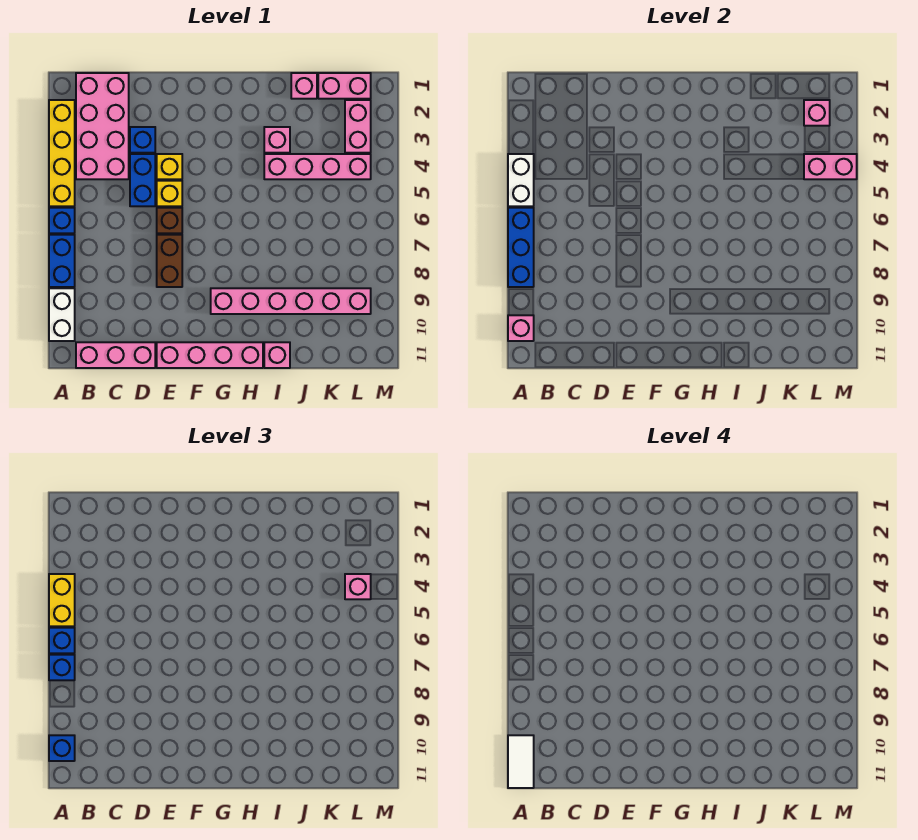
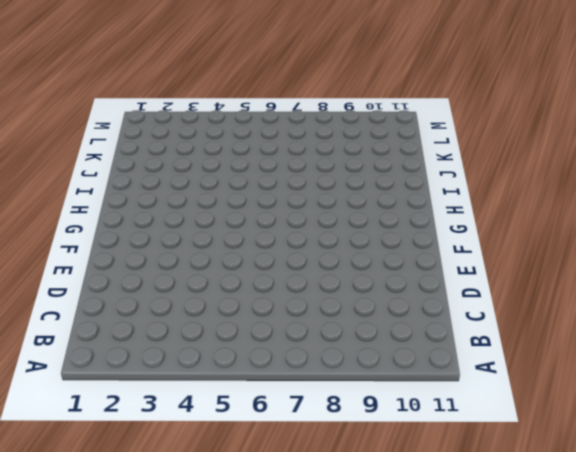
none -> yellow brick A2:A5 level 1
none -> blue brick A6 level 1
none -> blue brick A7:A8 level 1
none -> white brick A9:A10 level 1

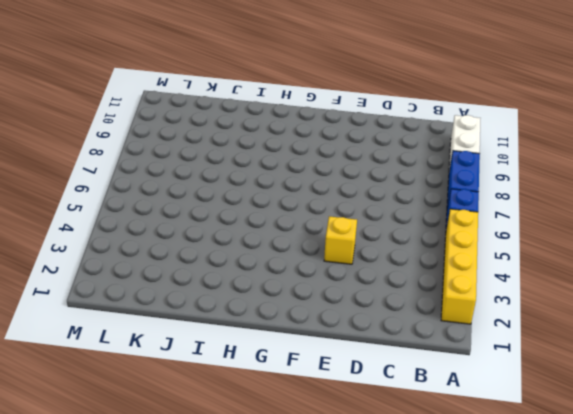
none -> pink brick B1:C4 level 1
none -> pink brick B11:D11 level 1
none -> blue brick D3 level 1
none -> blue brick D4:D5 level 1

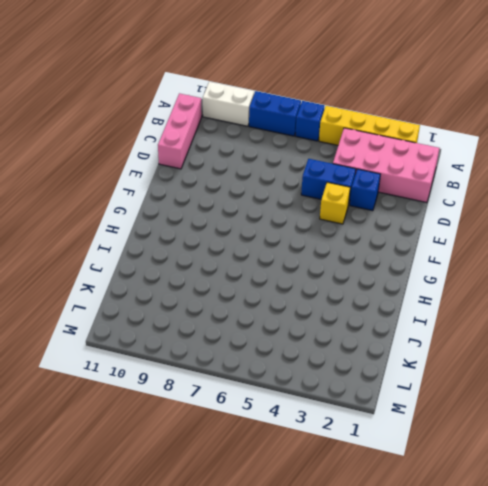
none -> yellow brick E5 level 1
none -> brown brick E6 level 1
none -> brown brick E7:E8 level 1
none -> pink brick E11:H11 level 1

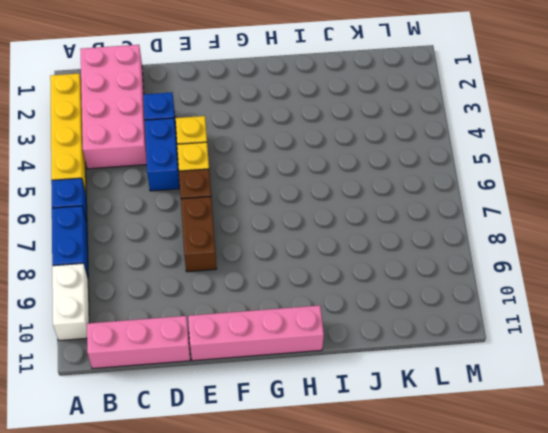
none -> pink brick G9:L9 level 1
none -> pink brick I3 level 1
none -> pink brick I4:L4 level 1
none -> pink brick I11 level 1

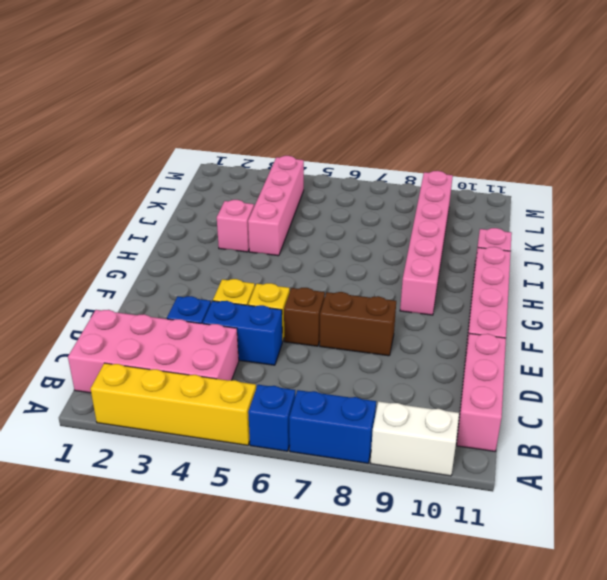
none -> pink brick J1 level 1
none -> pink brick K1:L1 level 1
none -> pink brick L2:L3 level 1
none -> white brick A4:A5 level 2

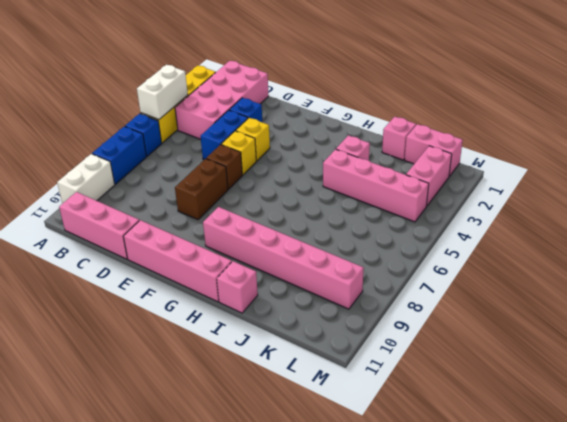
none -> blue brick A6:A8 level 2
none -> pink brick A10 level 2
none -> pink brick L2 level 2
none -> pink brick L4:M4 level 2

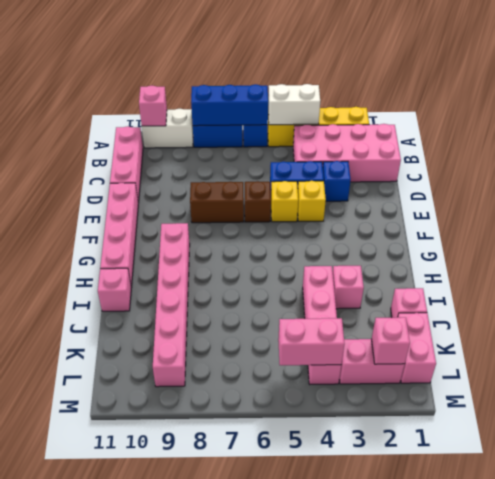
pink brick L4:L5 level 2 -> pink brick L4:M4 level 2
none -> yellow brick A4:A5 level 3
none -> blue brick A6 level 3
none -> blue brick A7 level 3
none -> blue brick A10 level 3

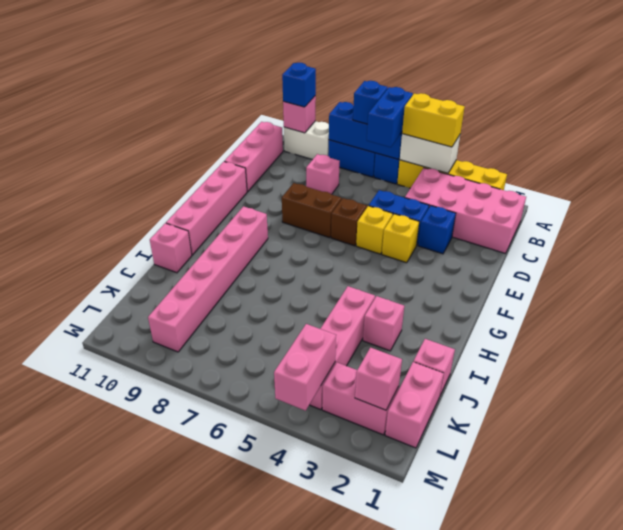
blue brick A6:B6 level 3 -> blue brick A6 level 3
pink brick C8 level 1 -> pink brick L4 level 3
none -> white tile A10:A11 level 4

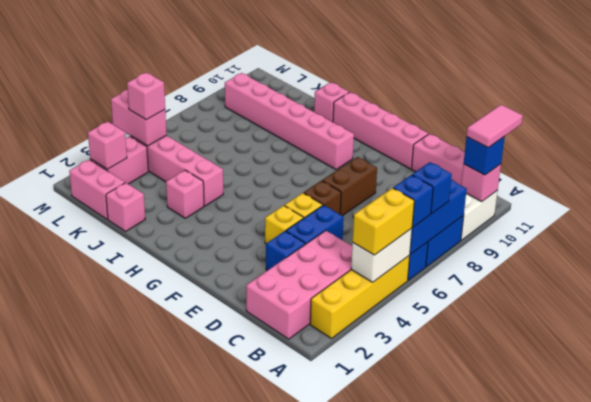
pink tile A10:A11 level 4 -> white tile A10:A11 level 4

